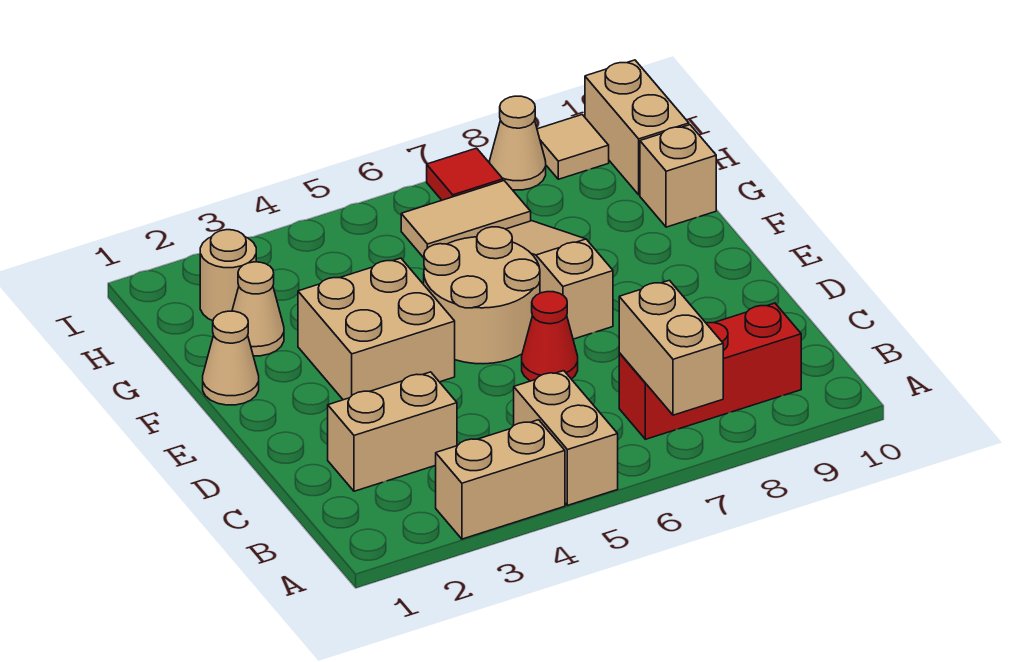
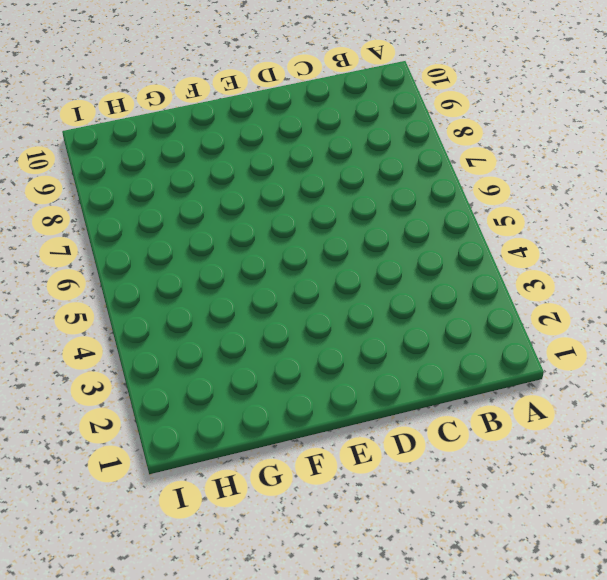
none -> tan brick A3:A4 level 1
none -> tan brick A5:B5 level 1
none -> red brick B7:B9 level 1

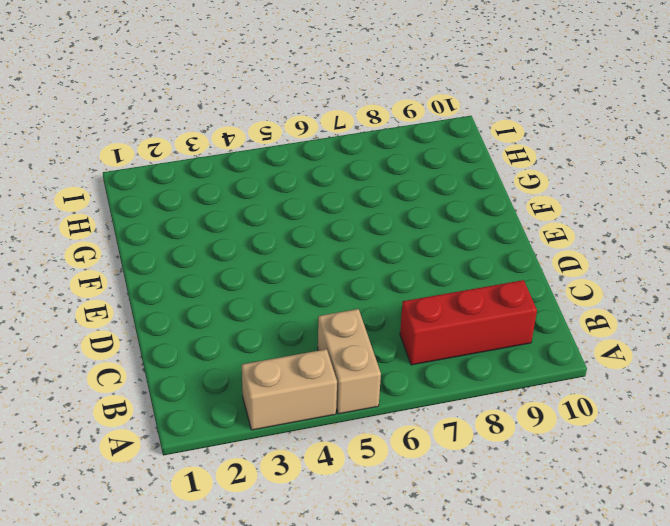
none -> tan brick C2:C3 level 1
none -> red cone D6 level 1
none -> tan brick E3:F4 level 1

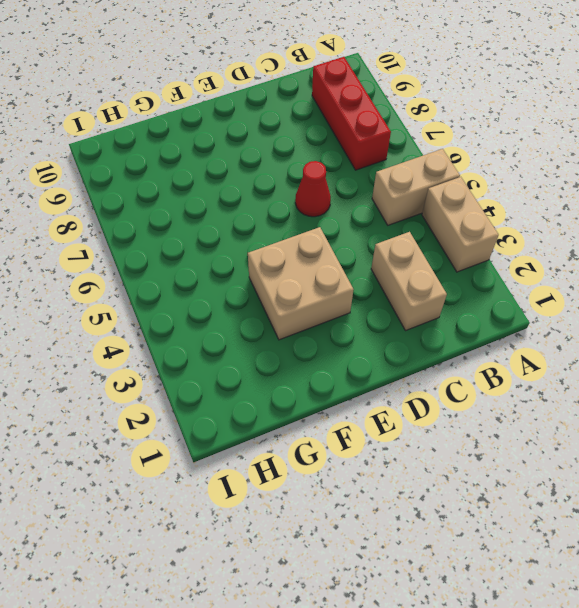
none -> tan round brick E5:F6 level 1
none -> tan slope E7:G7 level 1 top E
none -> tan cone F1 level 1

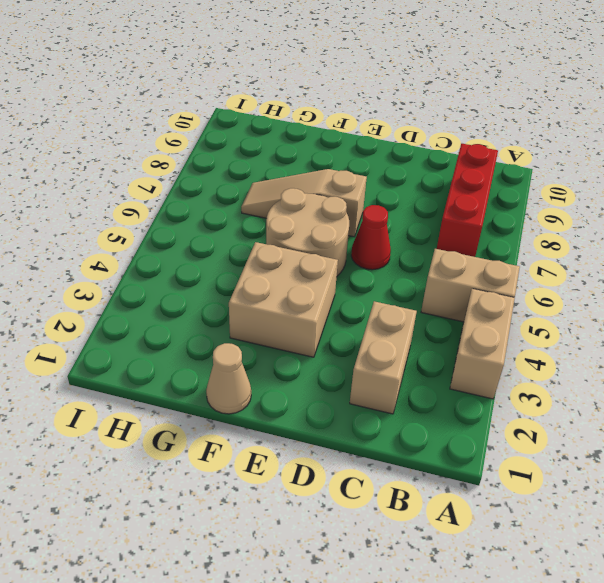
none -> tan cone G2 level 1
none -> tan brick G10 level 1
none -> tan round brick H2 level 1

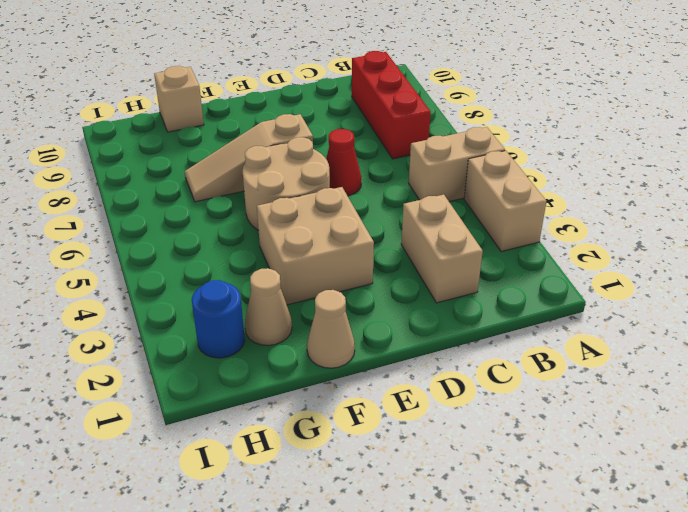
blue round brick H2 level 1 -> tan round brick H2 level 1
none -> tan tile H6:H7 level 1
none -> tan brick H10:I10 level 1
none -> red tile I7 level 1

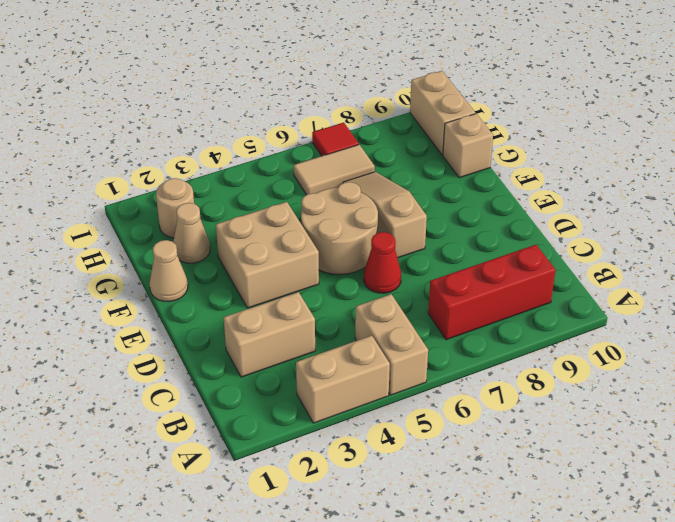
none -> tan cone I8 level 1
none -> tan tile I9 level 1
none -> tan brick A7:B7 level 2

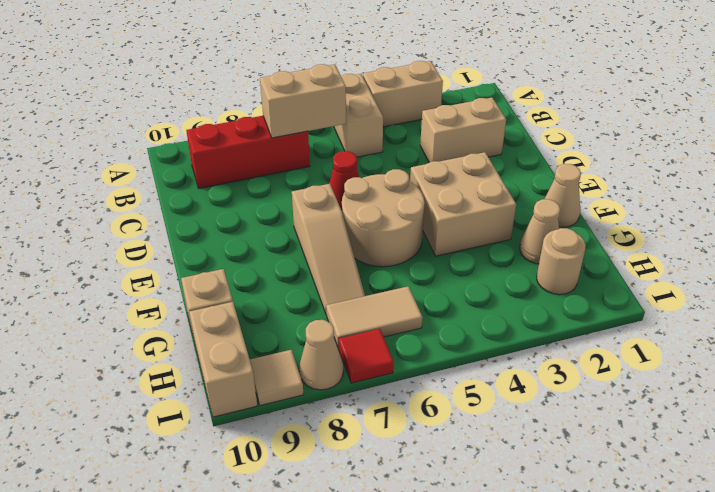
tan brick B6:B7 level 2 -> tan brick A7:B7 level 2

